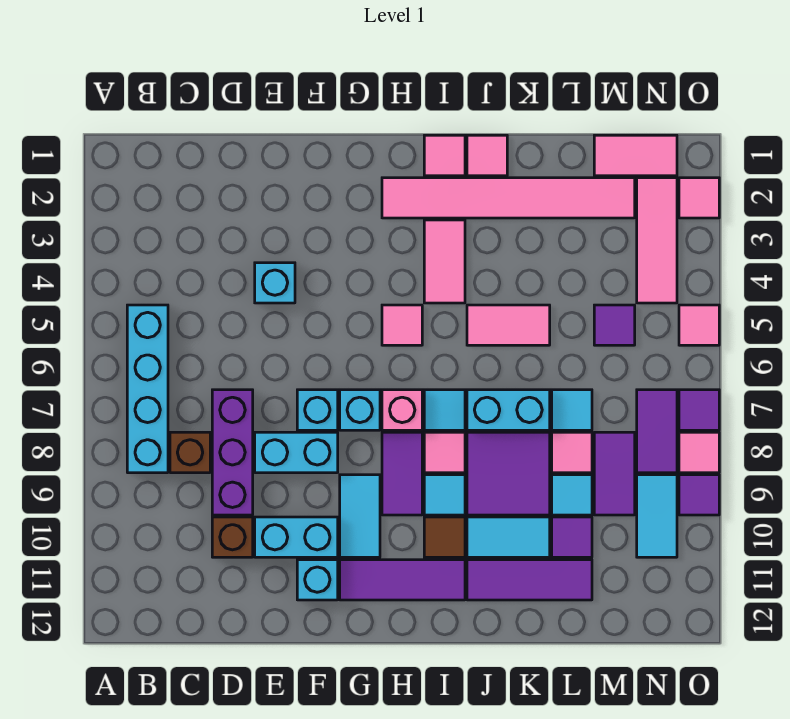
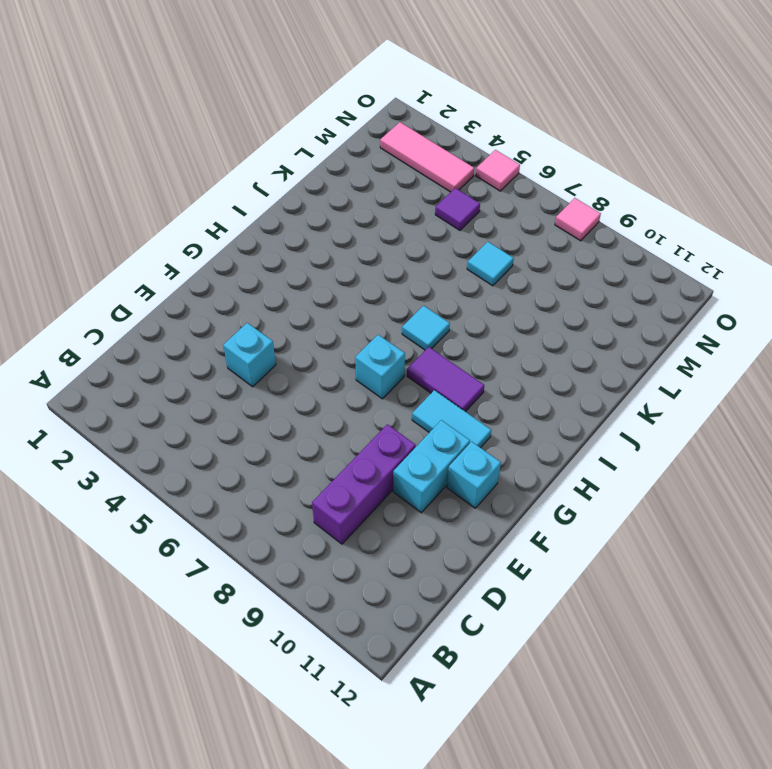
purple brick C9:E9 level 1 -> purple brick D7:D9 level 1
none -> cyan brick B5:B8 level 1
none -> brown brick C8 level 1
none -> brown brick D10 level 1
none -> cyan brick E8:F8 level 1

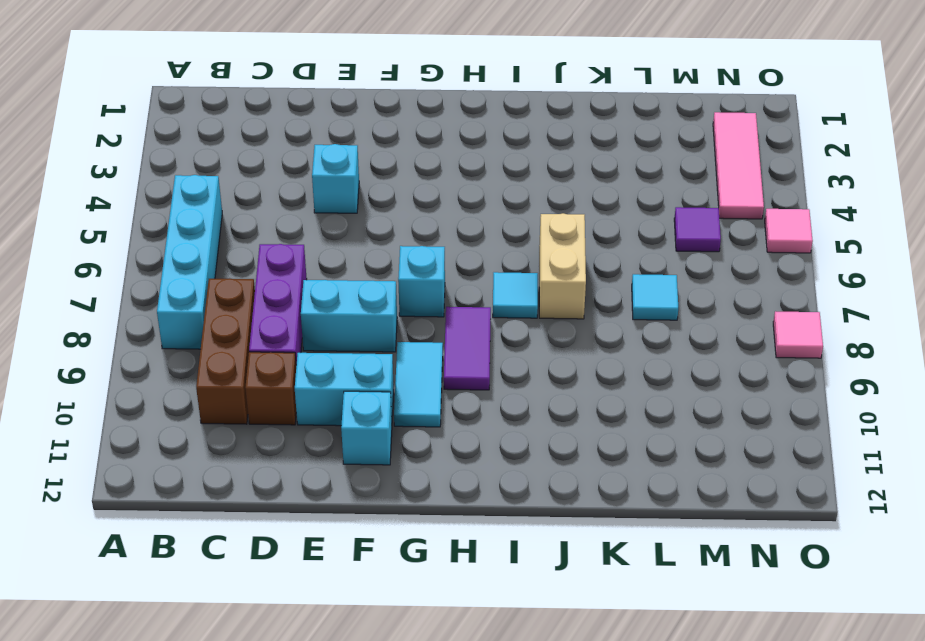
brown brick C8:C10 level 1 -> brown brick C8 level 1
tan brick J6:J7 level 1 -> cyan brick J7:K7 level 1
none -> cyan brick F7 level 1
none -> purple tile G11:I11 level 1
none -> pink tile H2:M2 level 1
none -> pink tile H5 level 1

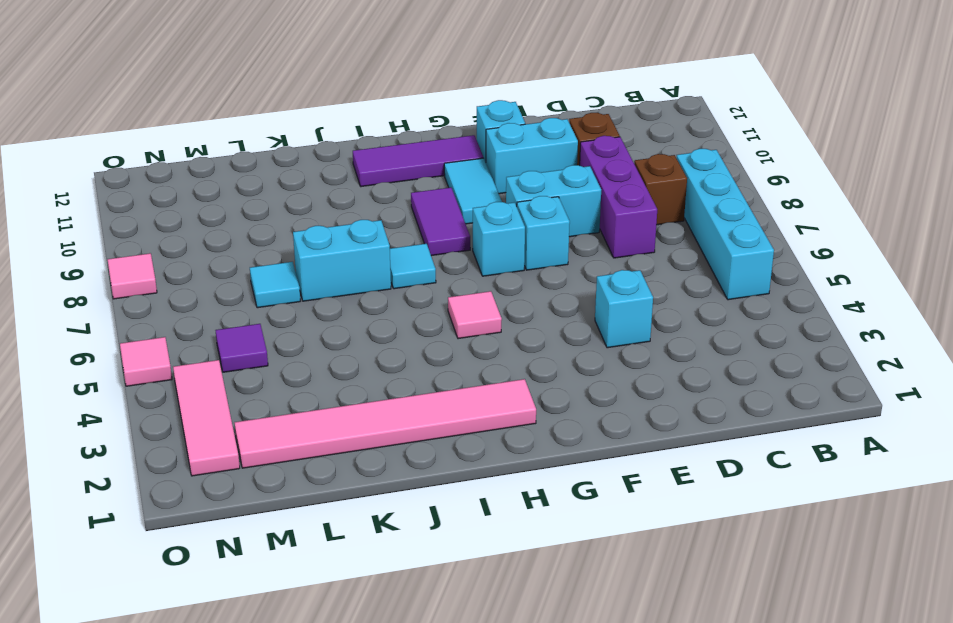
none -> pink brick H7 level 1
none -> pink tile I1 level 1
none -> pink tile I3:I4 level 1
none -> pink tile I8 level 1

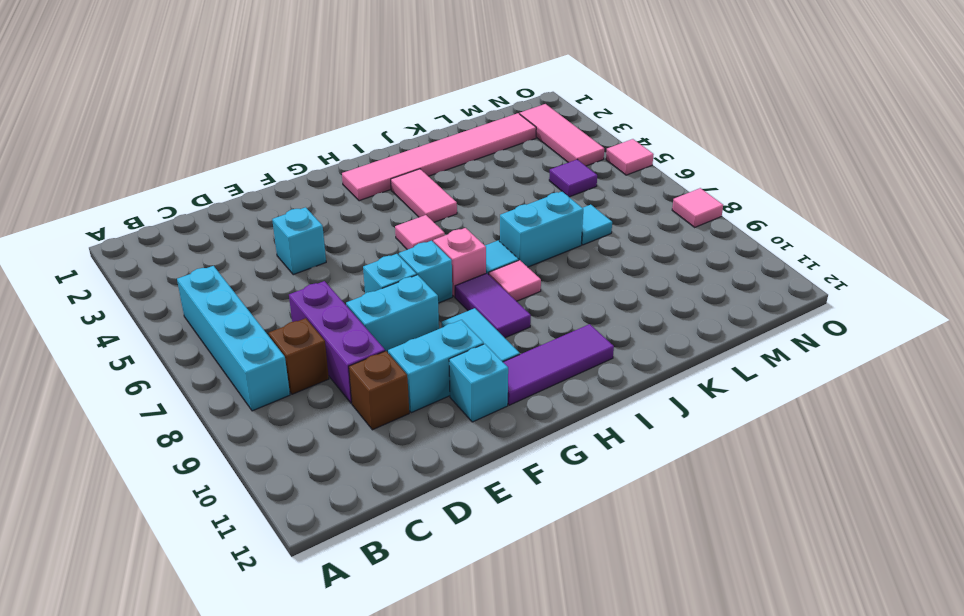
none -> pink tile I1 level 1
none -> cyan tile I9 level 1
none -> brown tile I10 level 1
none -> pink tile J1 level 1

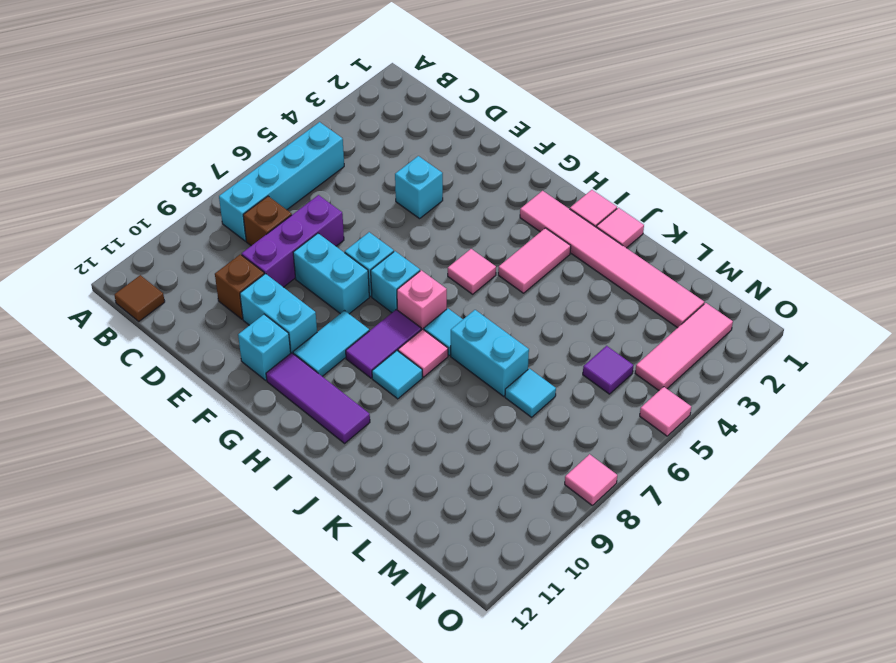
brown tile B12 level 1 -> brown tile I10 level 1
none -> pink tile J5:K5 level 1
none -> purple tile J8:K9 level 1
none -> cyan tile J10:K10 level 1
none -> purple tile J11:L11 level 1

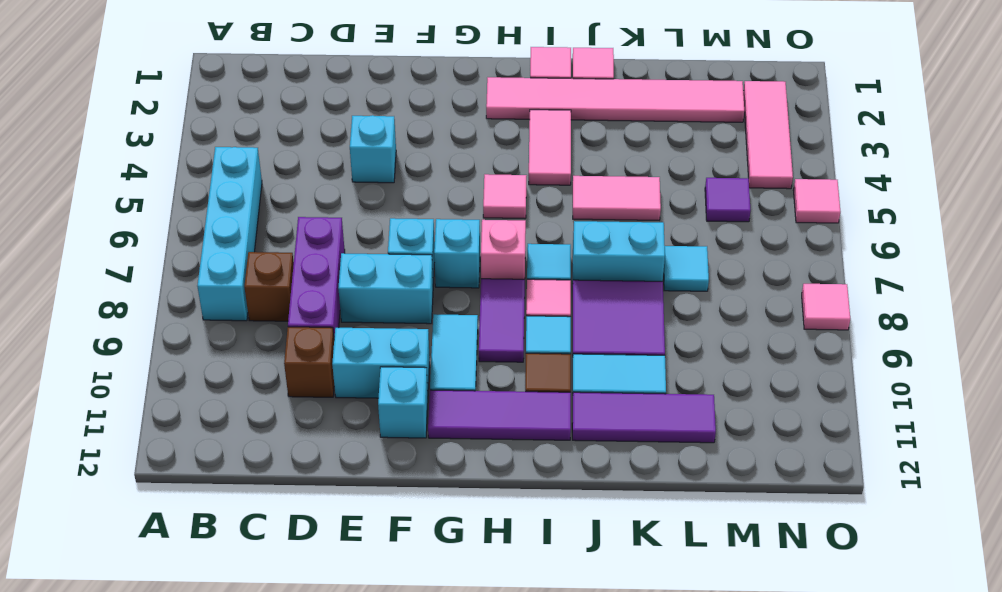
none -> pink tile L8 level 1
none -> cyan tile L9 level 1
none -> purple tile L10 level 1
none -> pink tile M1:N1 level 1

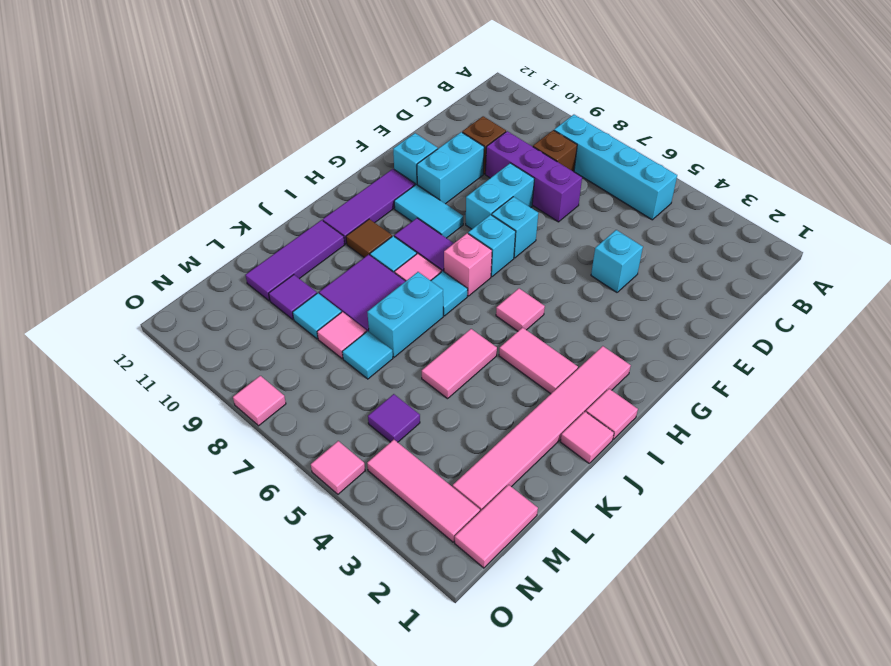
none -> cyan tile J10:K10 level 1
none -> purple tile M8:M9 level 1
none -> purple tile N7:N8 level 1
none -> cyan tile N9:N10 level 1

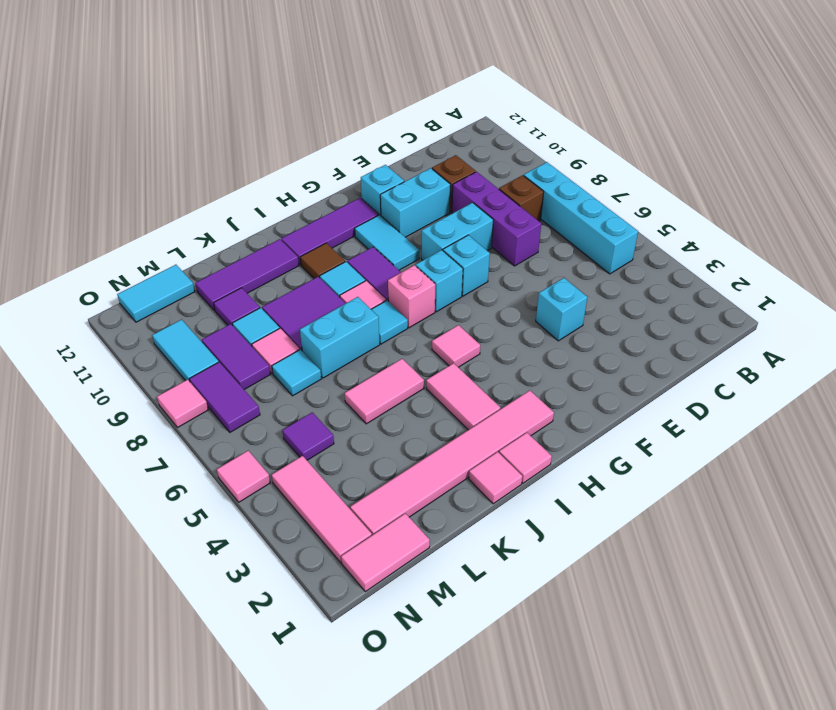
cyan tile M12:N12 level 1 -> cyan tile J10:K10 level 1
none -> pink tile O2 level 1
none -> purple tile O7 level 1
none -> purple tile O9 level 1

